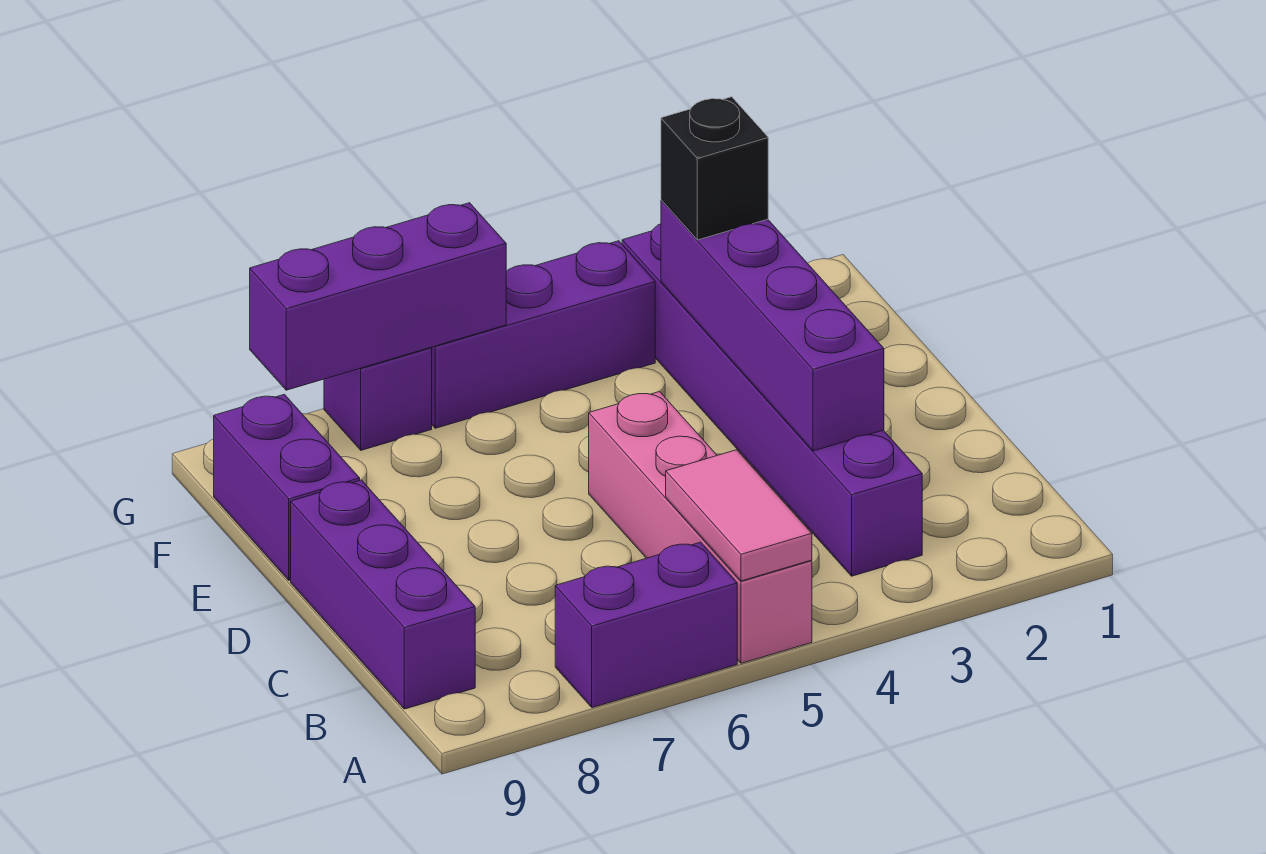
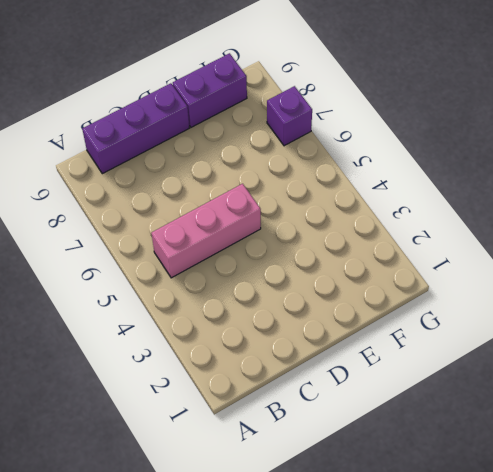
pink brick B5:D5 level 1 -> pink brick A5:D5 level 1
none -> purple brick A6:A7 level 1
none -> purple brick B3:G3 level 1

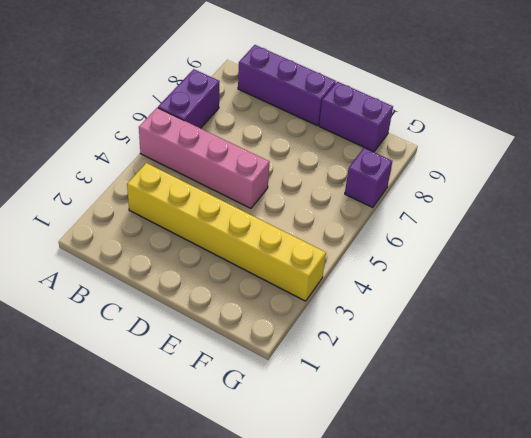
yellow brick B3:G3 level 1 -> purple brick B3:G3 level 1
none -> purple brick G4:G6 level 1
none -> pink tile A5:B5 level 2

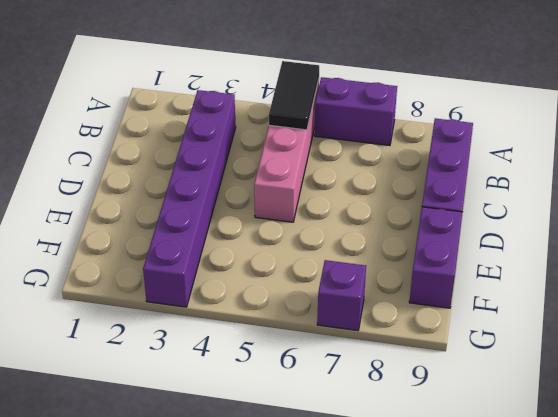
black tile A5:B5 level 2 -> pink tile A5:B5 level 2
none -> purple brick G4:G6 level 1
none -> purple brick C3:F3 level 2

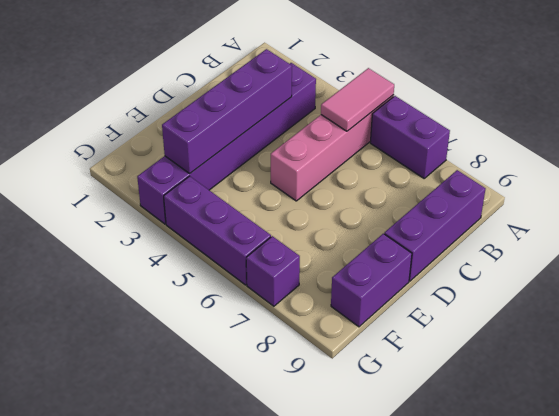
none -> purple brick G6:G8 level 2
none -> black brick F3 level 3

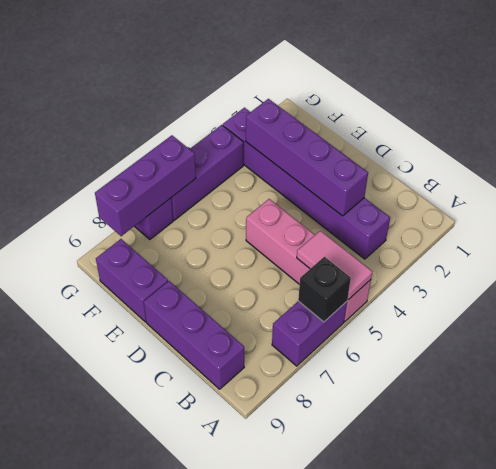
black brick A6 level 2 -> black brick F3 level 3

